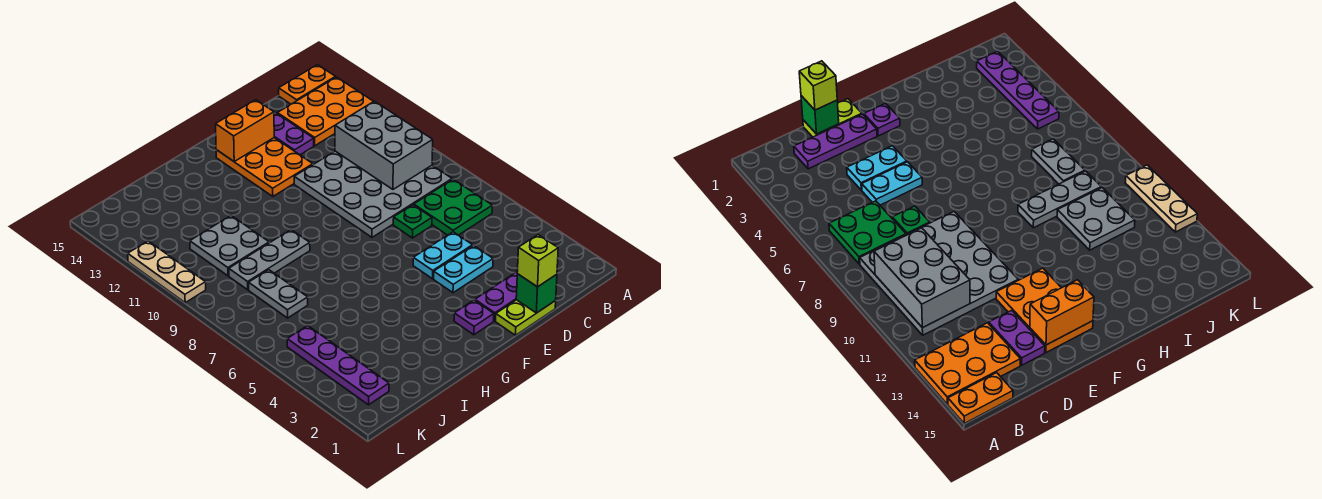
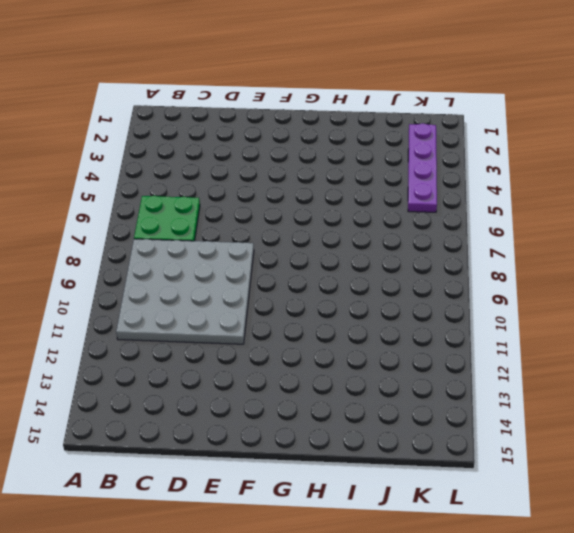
none -> orange plate A13:C14 level 1
none -> orange plate A15:B15 level 1
none -> purple plate C2:E2 level 1

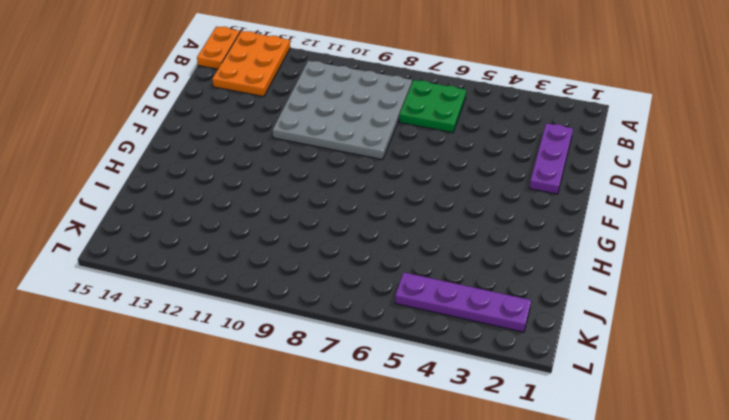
none -> lime plate D1:E1 level 1
none -> cyan plate D4:E4 level 1
none -> cyan plate D5:E5 level 1

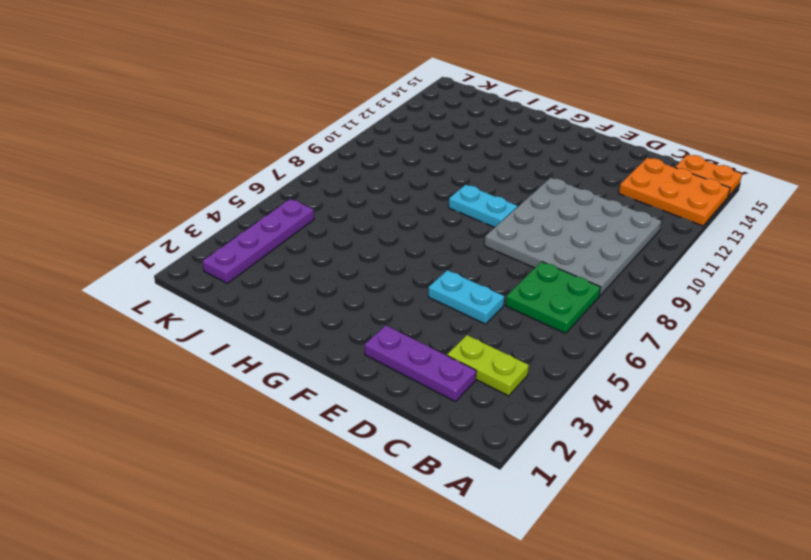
lime plate B3:C3 level 1 -> lime plate D1:E1 level 1
cyan plate F9:G9 level 1 -> cyan plate D4:E4 level 1
none -> green plate D7 level 1
none -> purple plate D13:D14 level 1
none -> orange plate E12:F14 level 1

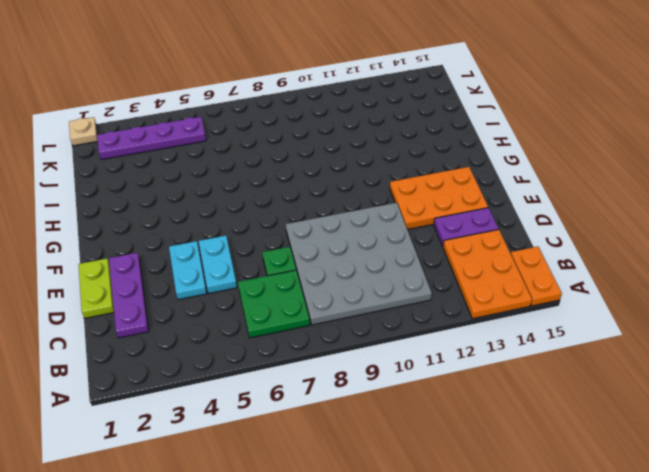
tan plate L1 level 1 -> none
none -> purple plate F2 level 1
none -> grey plate H9:J9 level 1
none -> grey plate I10:J11 level 1

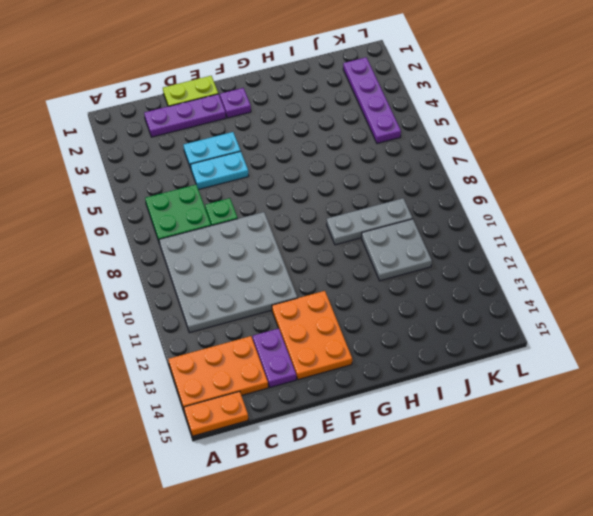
none -> grey plate J7:J8 level 1
none -> tan plate L10:L12 level 1
none -> grey brick B9:C11 level 2

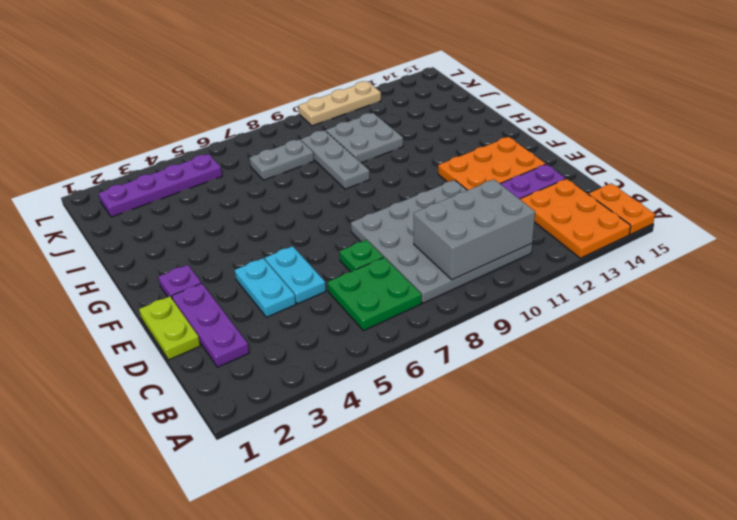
none -> green brick D1 level 2
none -> orange brick E14:F14 level 2
none -> lime brick D1 level 3

